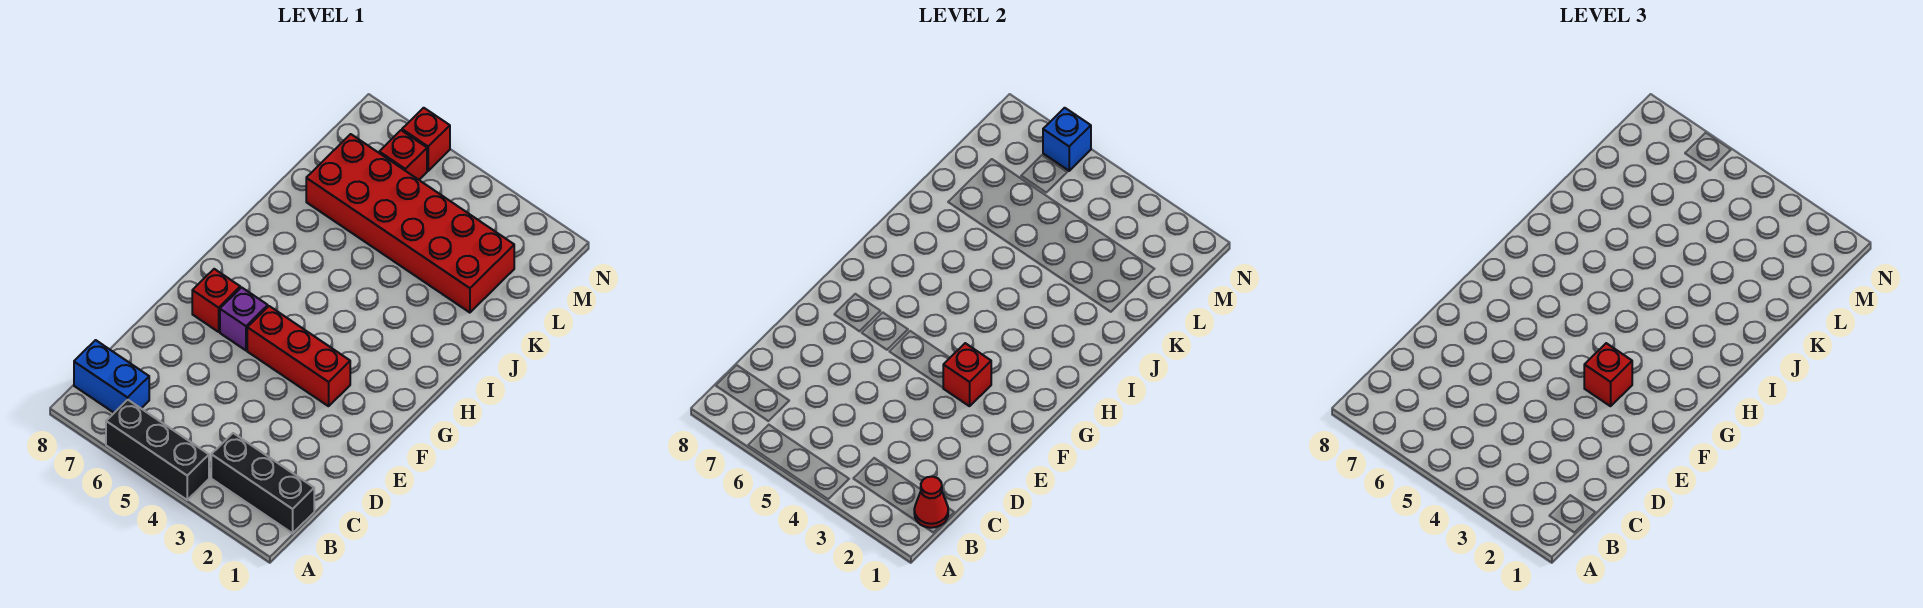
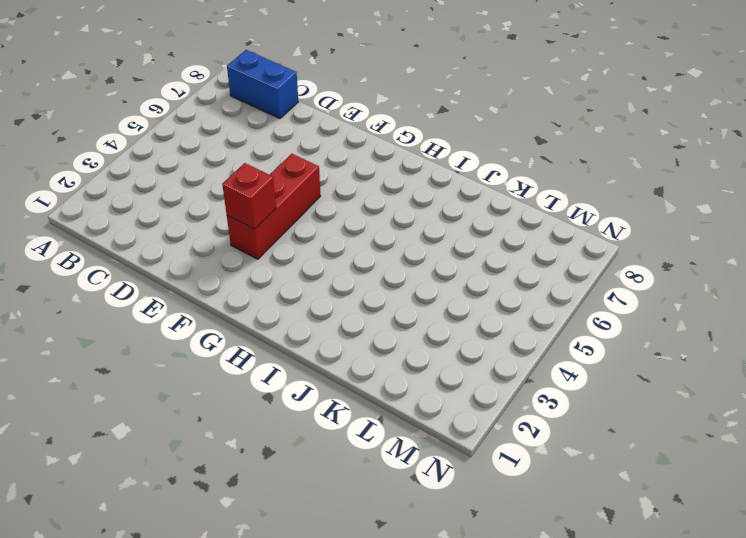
blue brick B8:C8 level 1 -> blue brick B7:B8 level 1
none -> black brick A4:A6 level 1
none -> black brick B1:B3 level 1
none -> purple brick F6 level 1

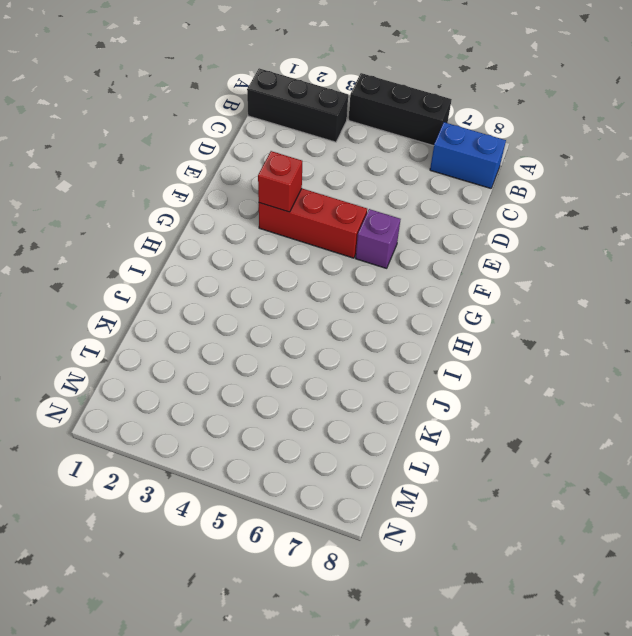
none -> red brick F7 level 1
none -> red brick K2:L7 level 1
none -> red brick M6 level 1

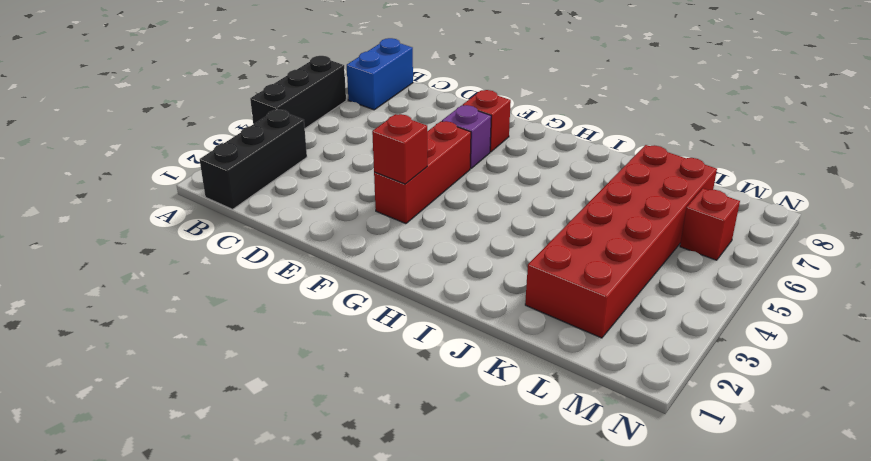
none -> red brick N6 level 1
none -> red cone B1 level 2
none -> blue brick N6 level 2

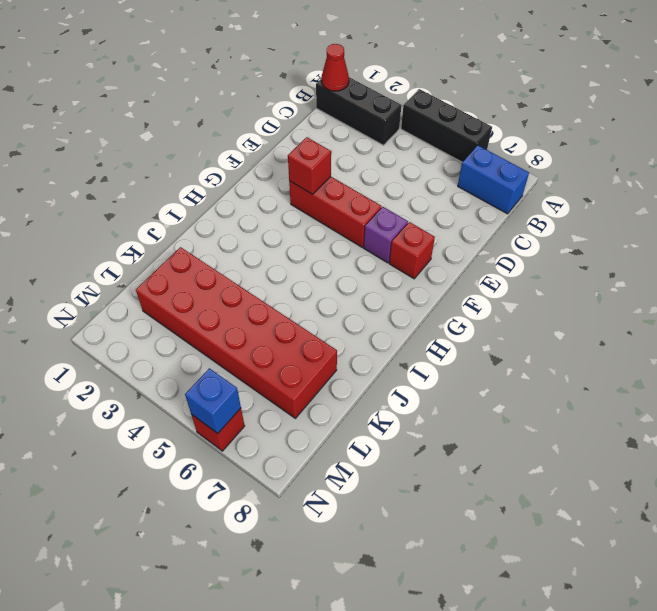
none -> red brick M6 level 1
none -> red brick F3 level 3

